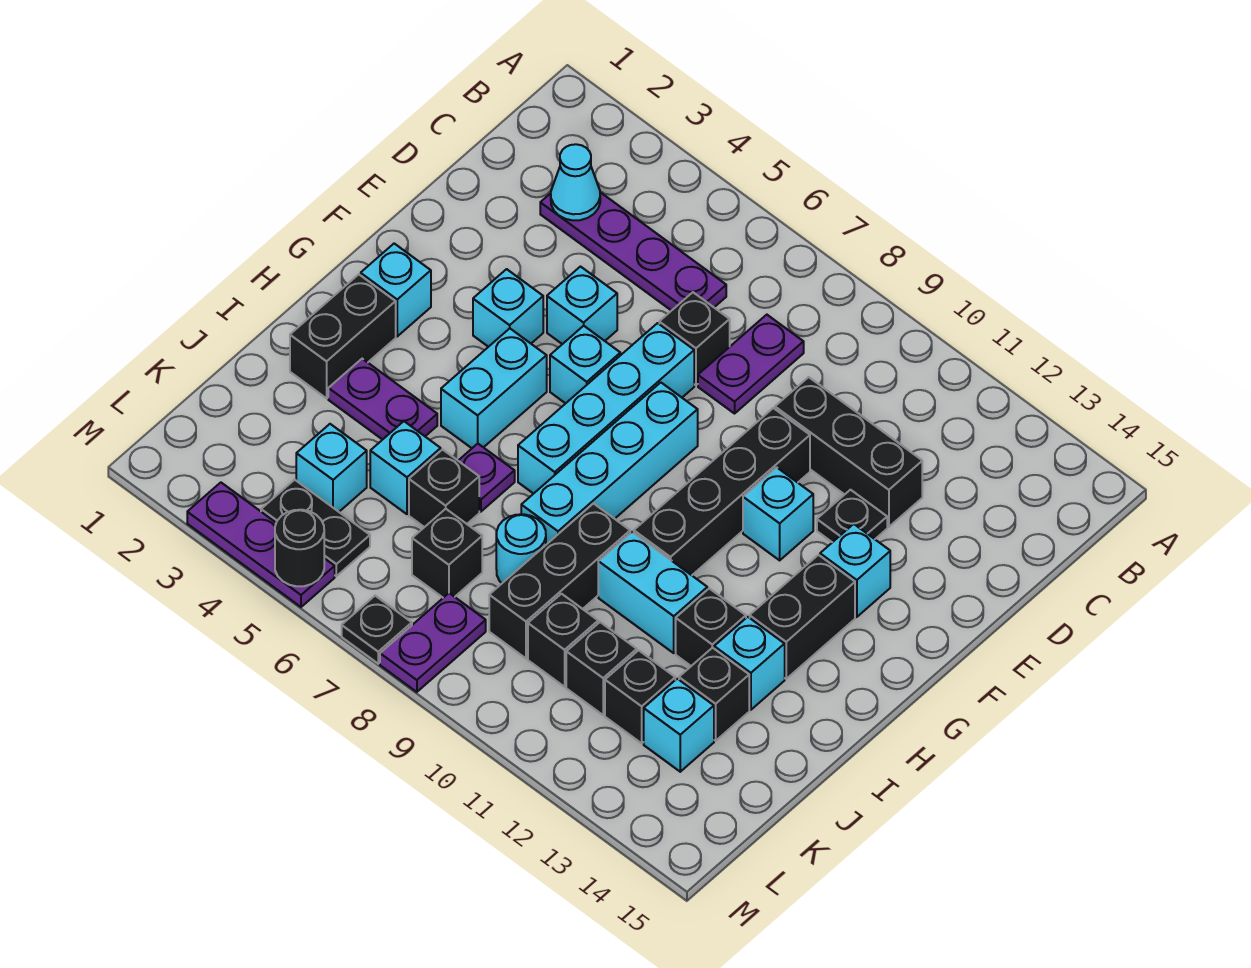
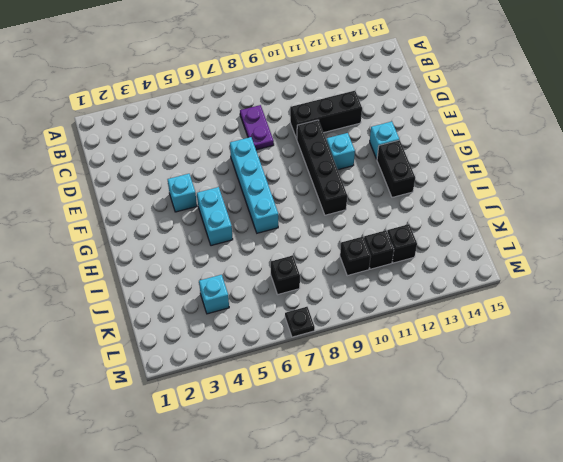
none -> purple plate C3:C6 level 1
none -> black brick D7 level 1
none -> cyan brick E5 level 1
none -> black plate E12 level 1

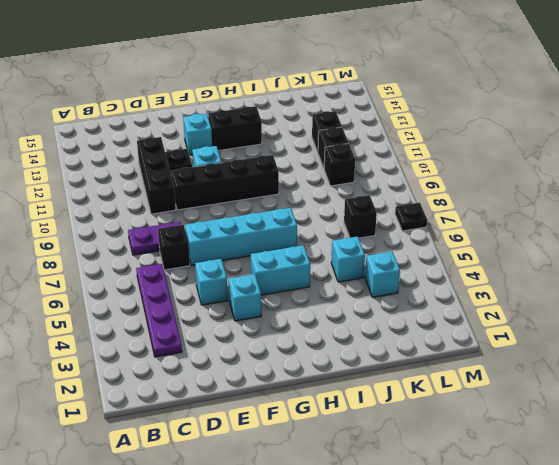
none -> cyan brick F6 level 1
none -> cyan brick F8:I8 level 1
none -> cyan brick G2 level 1
none -> black brick H2:I2 level 1

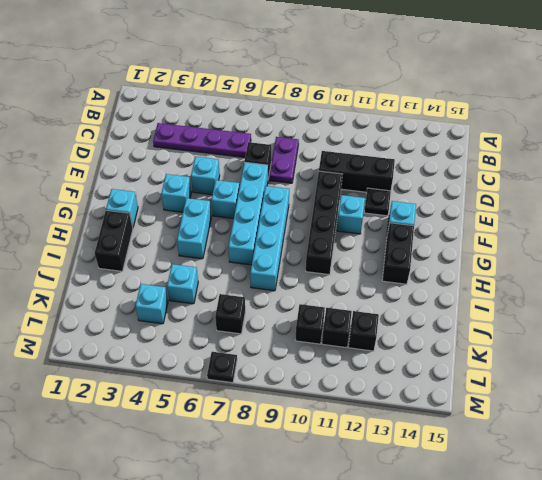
none -> purple plate I3:I4 level 1
none -> purple plate I6 level 1
none -> black brick I9:K9 level 1
none -> cyan brick I10:I11 level 1

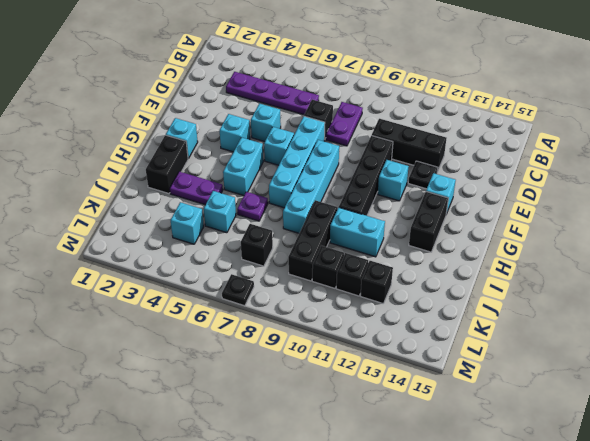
none -> black brick I12 level 1
none -> cyan brick I13 level 1
none -> black brick J6 level 1
none -> cyan round brick J8 level 1

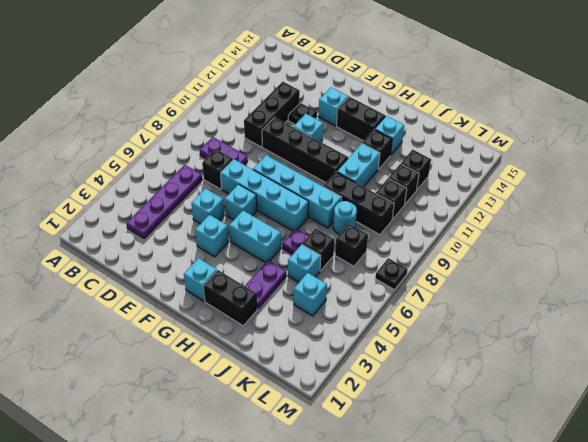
none -> black brick J13 level 1
none -> cyan brick K13 level 1
none -> black plate L4:L5 level 1
none -> purple plate L8:M8 level 1

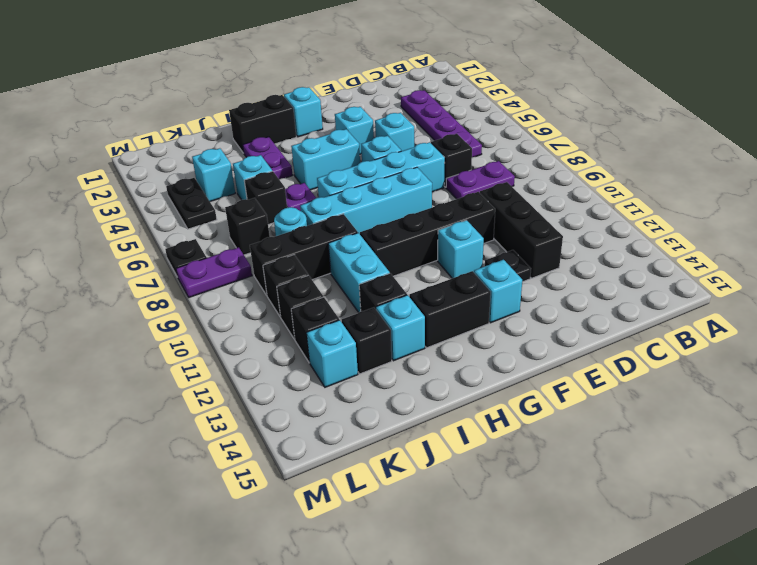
none -> purple plate M3:M5 level 1
none -> cyan cone C3 level 2
none -> black round brick M5 level 2

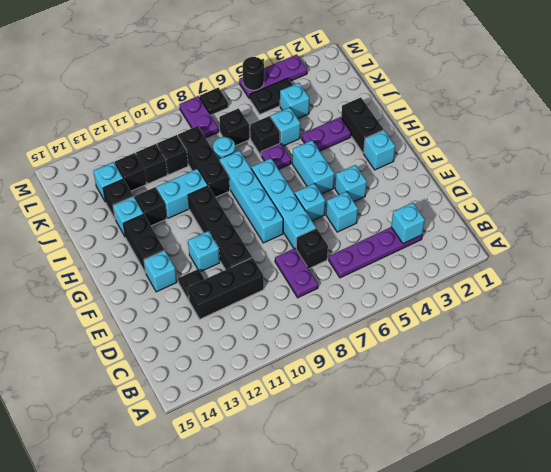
cyan brick C3 level 2 -> cyan cone C3 level 2

